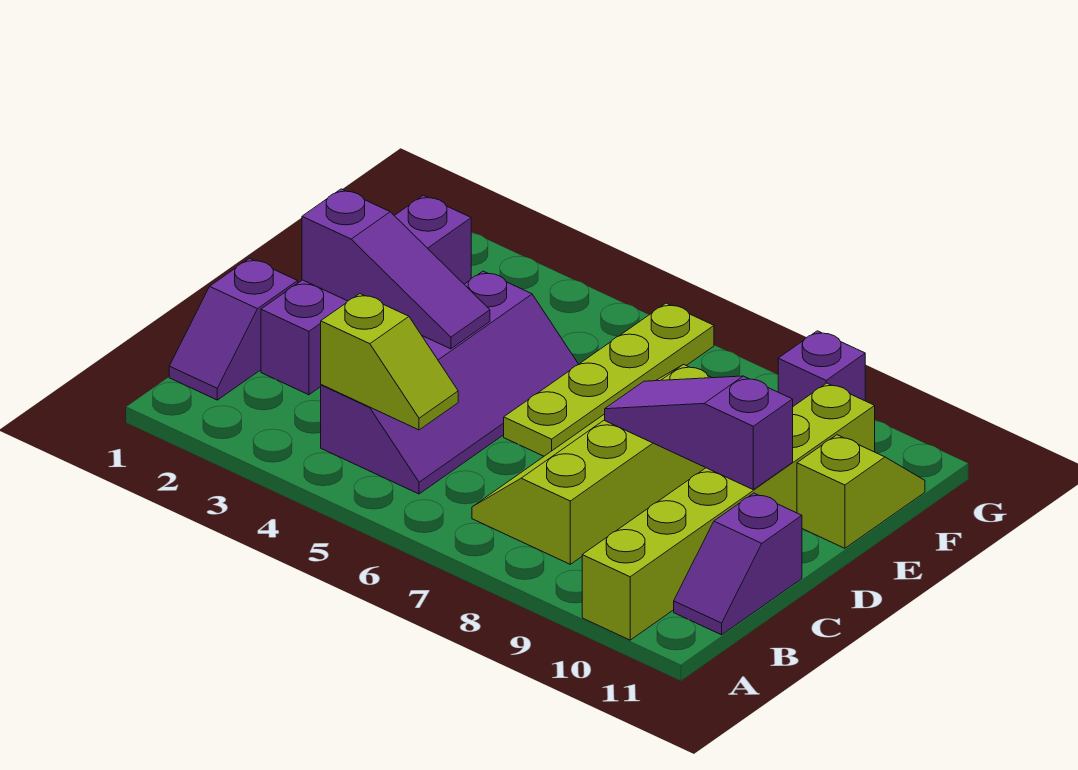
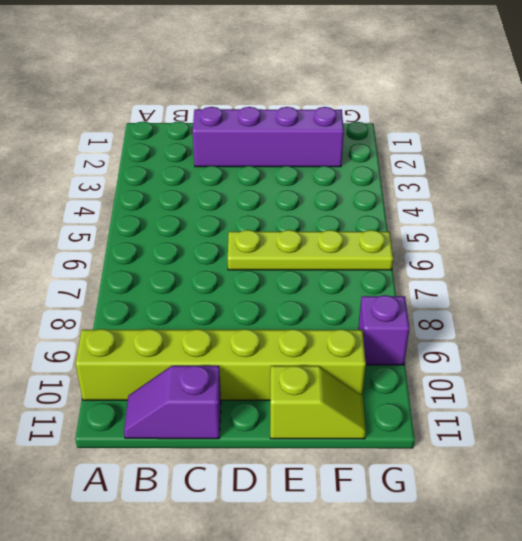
none -> purple slope B1:C1 level 1 top C
none -> purple slope B4:E5 level 1 top 4
none -> lime slope B7:E8 level 1 top 8

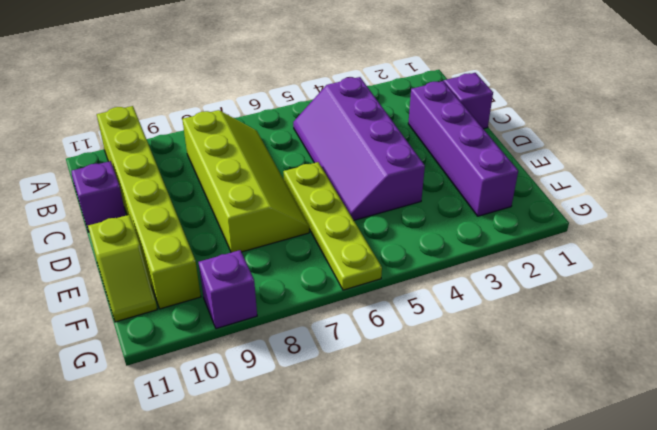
none -> lime slope B4:B5 level 2 top 4
none -> purple slope D2:D4 level 2 top 2
none -> purple slope D8:D10 level 2 top 10

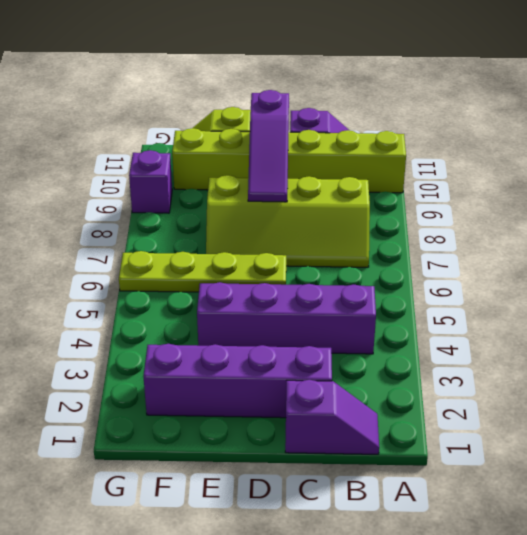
none -> lime slope B4:B5 level 2 top 4
none -> purple slope D2:D4 level 2 top 2

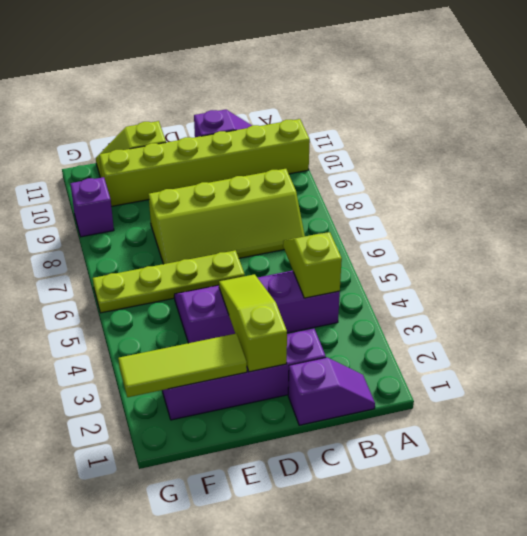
lime slope D2:D4 level 2 top 2 -> purple slope D2:D4 level 2 top 2
lime tile E2:G2 level 2 -> none
none -> purple slope D8:D10 level 2 top 10

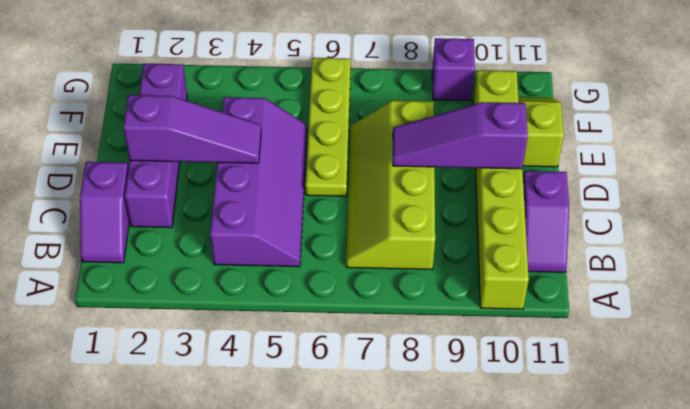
none -> lime slope B4:B5 level 2 top 4

